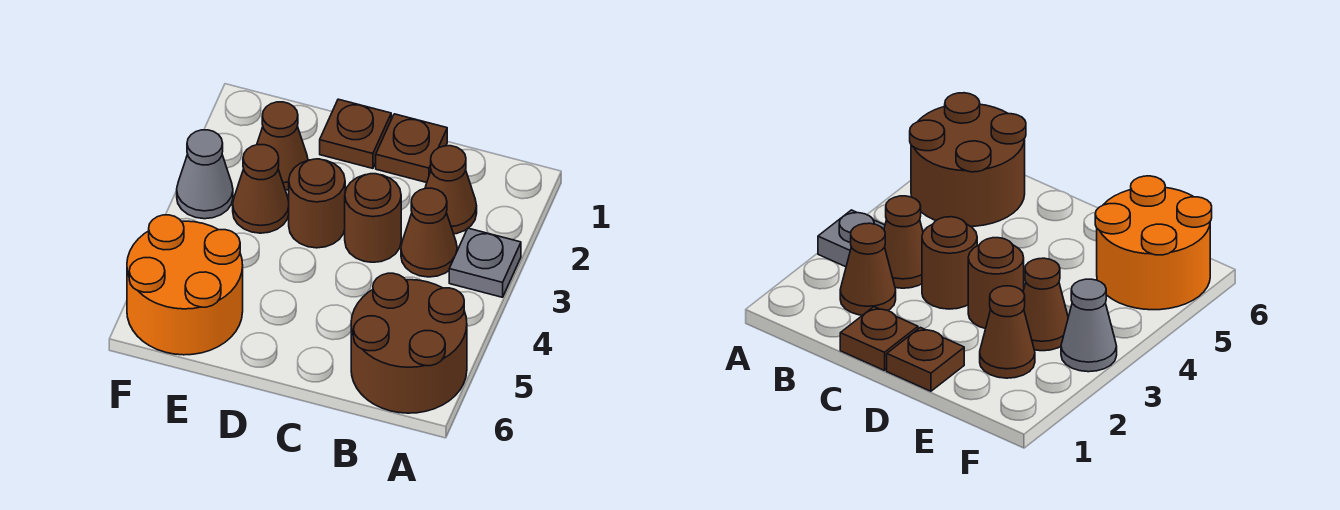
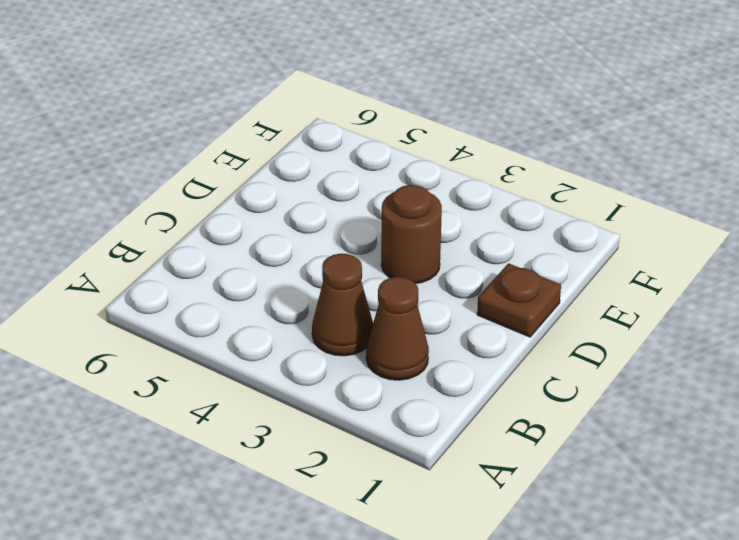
none -> grey plate A3 level 1
none -> brown round brick A5:B6 level 1
none -> brown plate C1 level 1

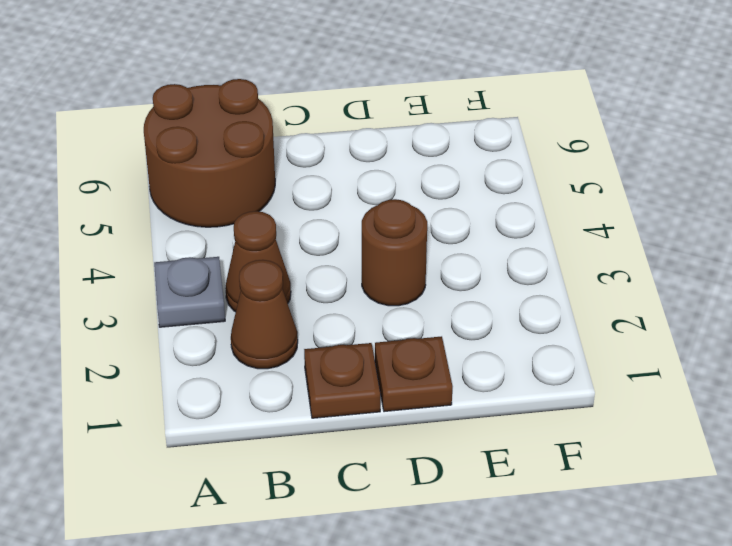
none -> brown round brick C3 level 1
none -> brown cone E2 level 1
none -> brown cone E3 level 1

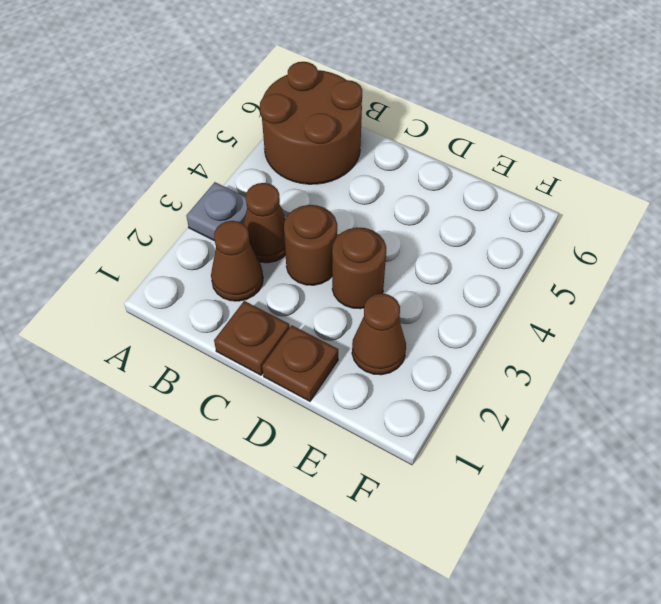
none -> brown cone E3 level 1
none -> orange round brick E5:F6 level 1
none -> grey cone F3 level 1

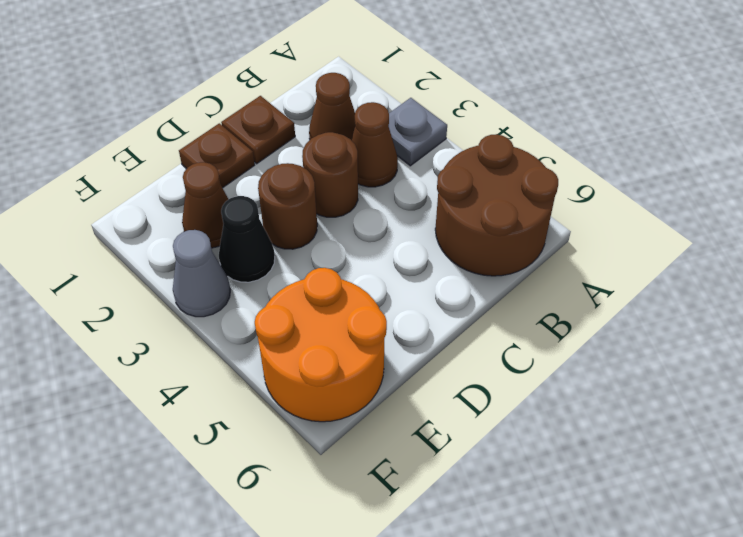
black cone E3 level 1 -> brown cone E3 level 1

